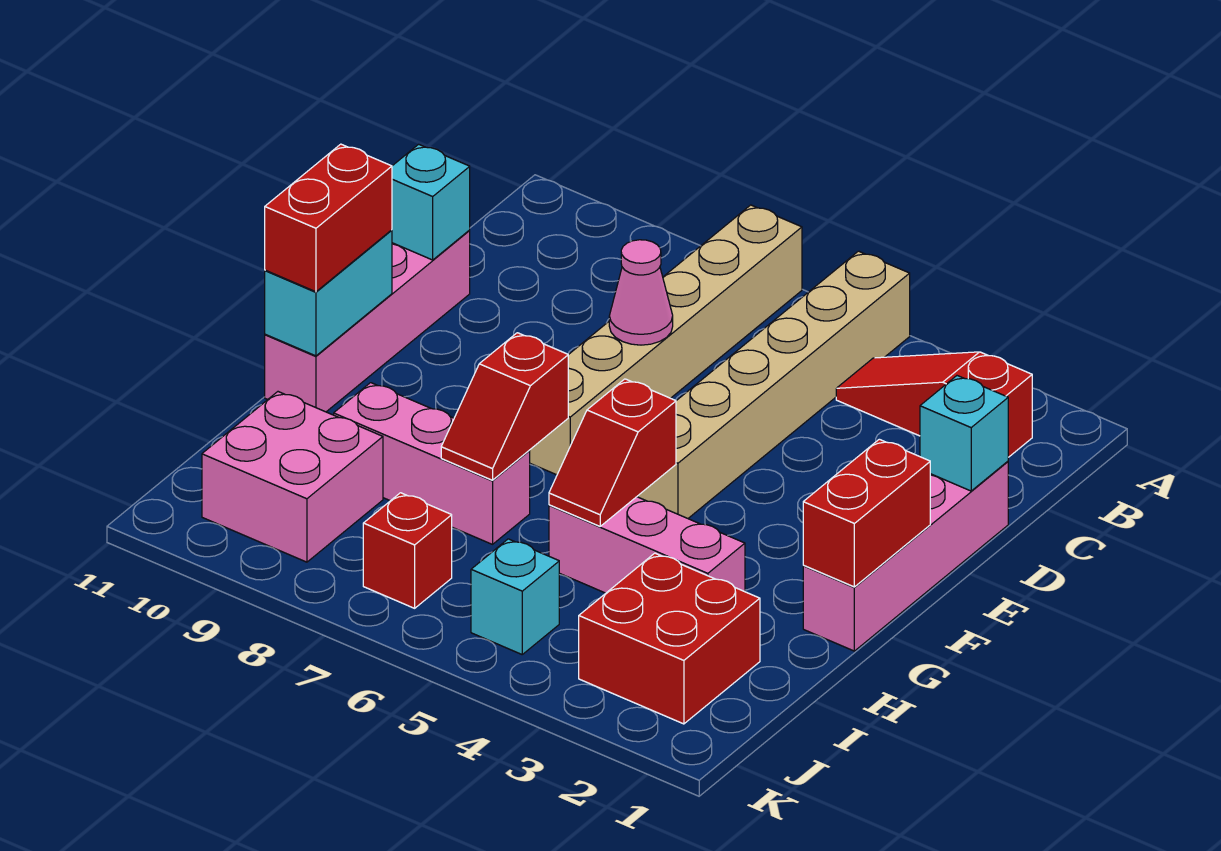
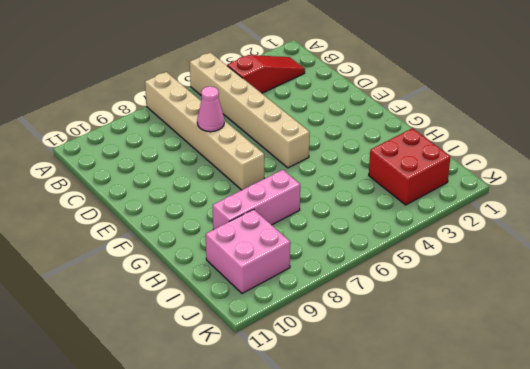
red slope B2:B4 level 1 top 4 -> red slope B2:B4 level 1 top 2
none -> pink brick D1:G1 level 1
none -> pink brick D11:G11 level 1
none -> pink brick H3:H5 level 1

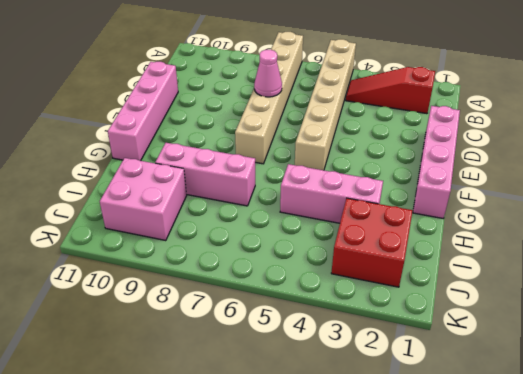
none -> cyan brick J5 level 1
none -> red brick J7 level 1
none -> cyan brick D1 level 2

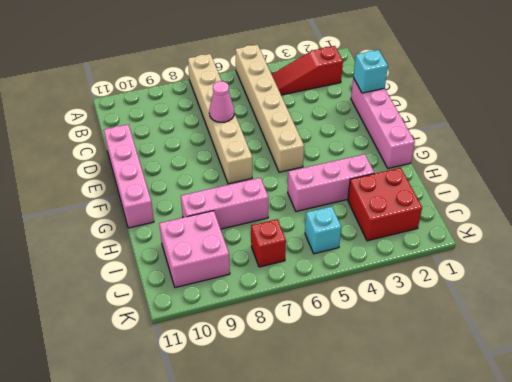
none -> cyan brick D11 level 2
none -> red brick F1:G1 level 2
none -> cyan brick F11:G11 level 2

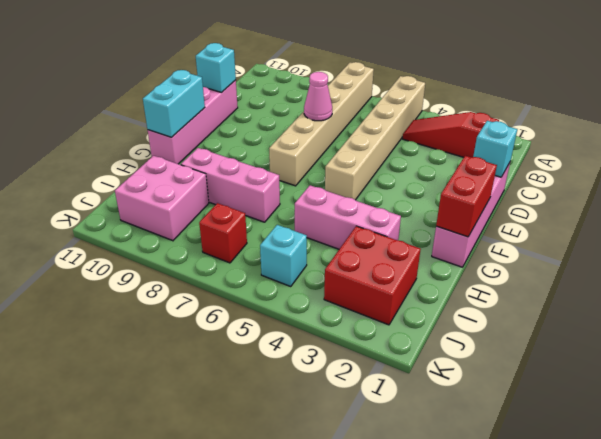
none -> red slope G5:H5 level 2 top G
none -> red slope G7:H7 level 2 top G
none -> red brick F11:G11 level 3

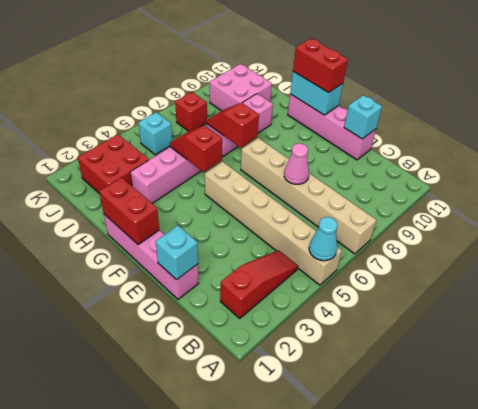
cyan cone A5 level 2 -> none

